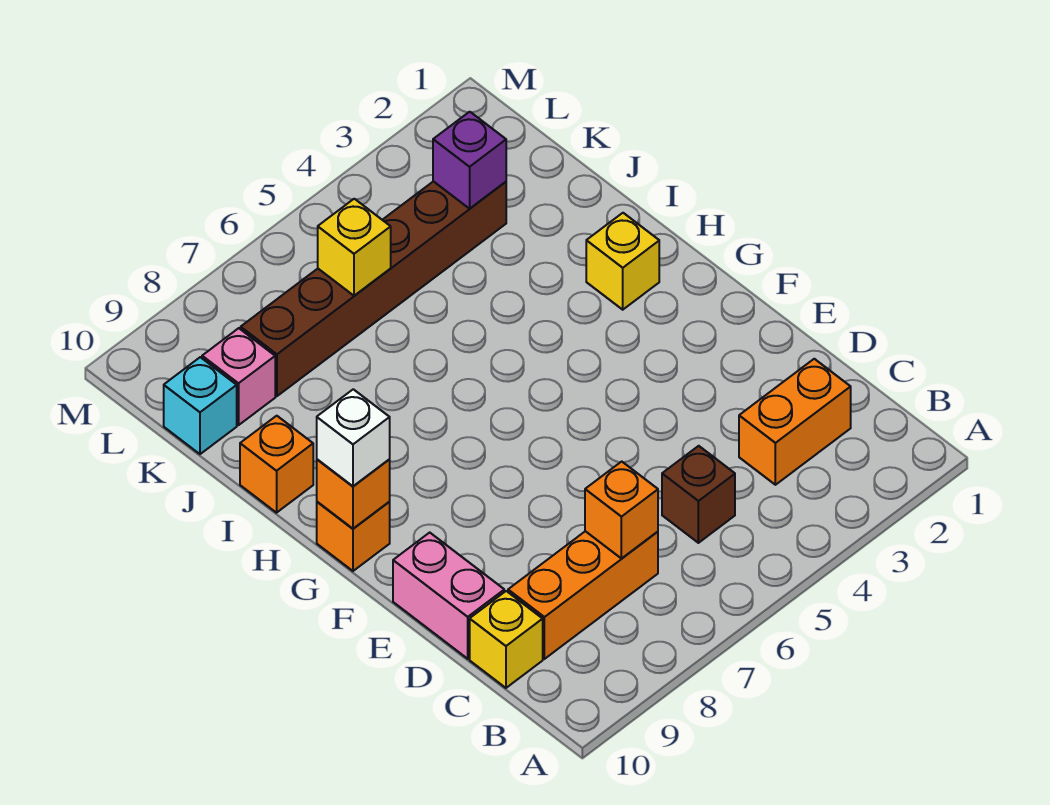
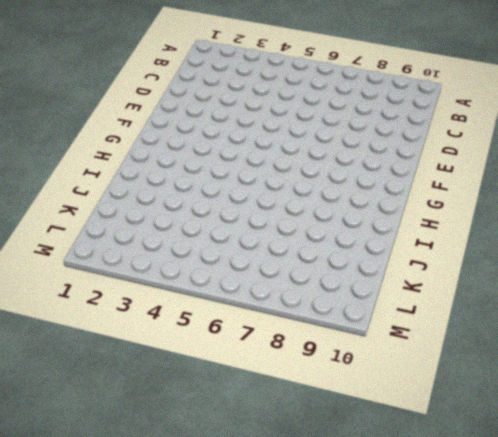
none -> orange brick C2:C3 level 1
none -> brown brick C5 level 1
none -> orange brick C7:C9 level 1

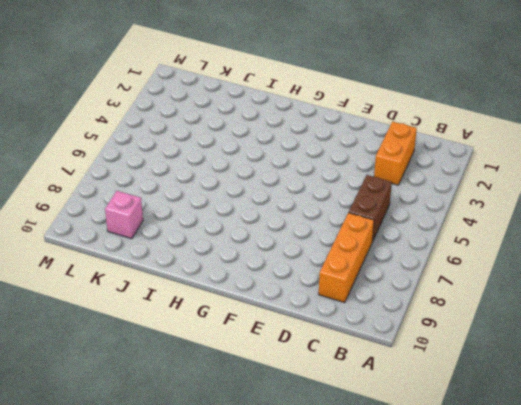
brown brick C5:C6 level 1 -> brown brick C5 level 1
none -> yellow brick C10 level 1
none -> pink brick D10:E10 level 1
none -> orange brick G10 level 1

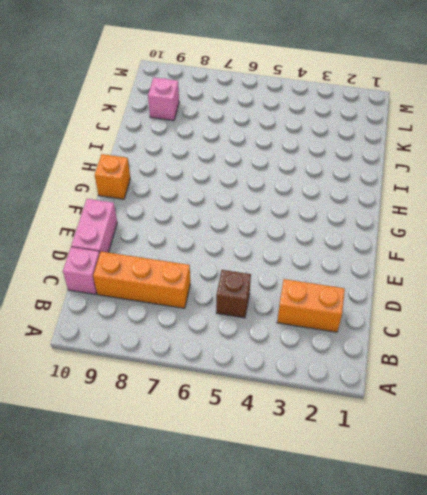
pink brick C10 level 1 -> yellow brick C10 level 1
none -> yellow brick H2 level 1
none -> orange brick I10 level 1
none -> brown brick K3:K8 level 1

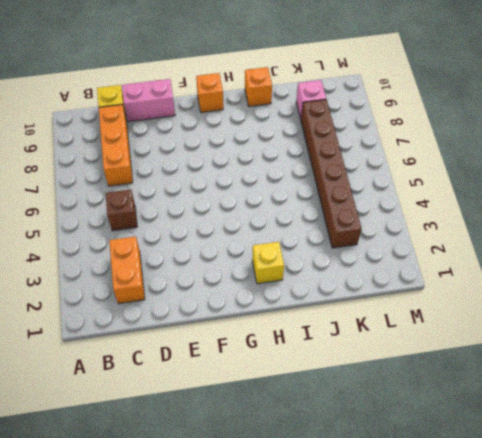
none -> cyan brick K10 level 1
none -> orange brick C7 level 2
none -> orange brick G10 level 2

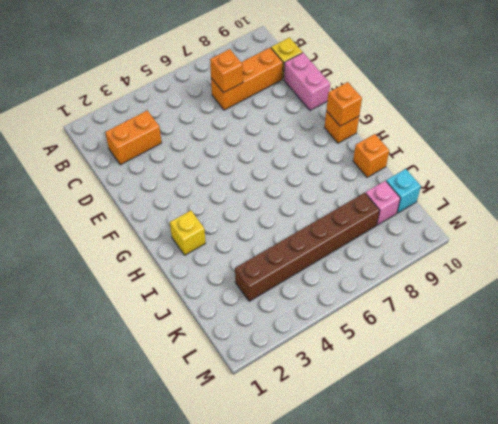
none -> brown brick C5 level 1
none -> purple brick K3 level 2
none -> yellow brick K6 level 2

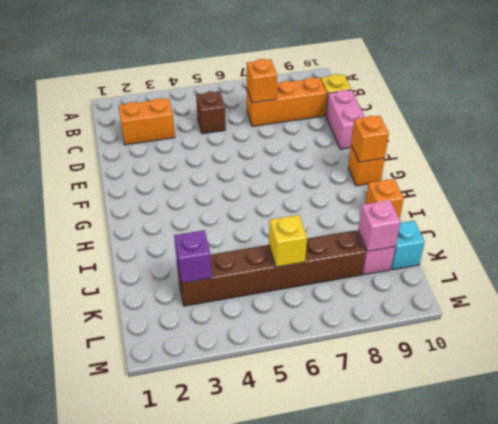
pink brick K9 level 2 -> none
none -> yellow brick H2 level 1
none -> white brick G10 level 3

